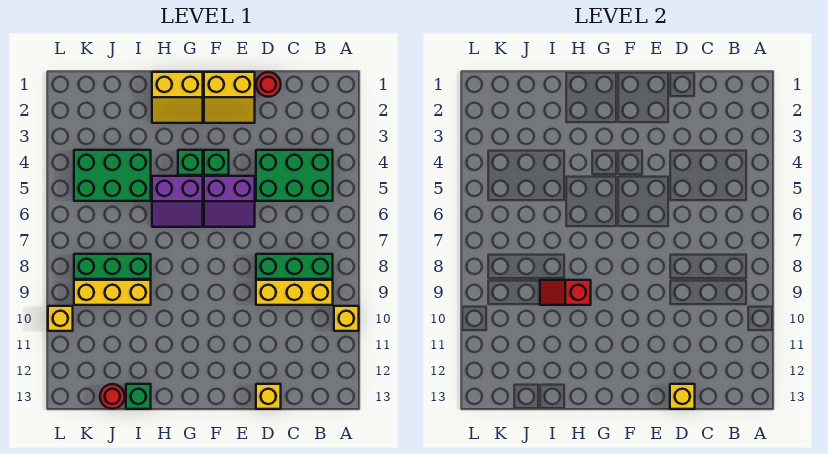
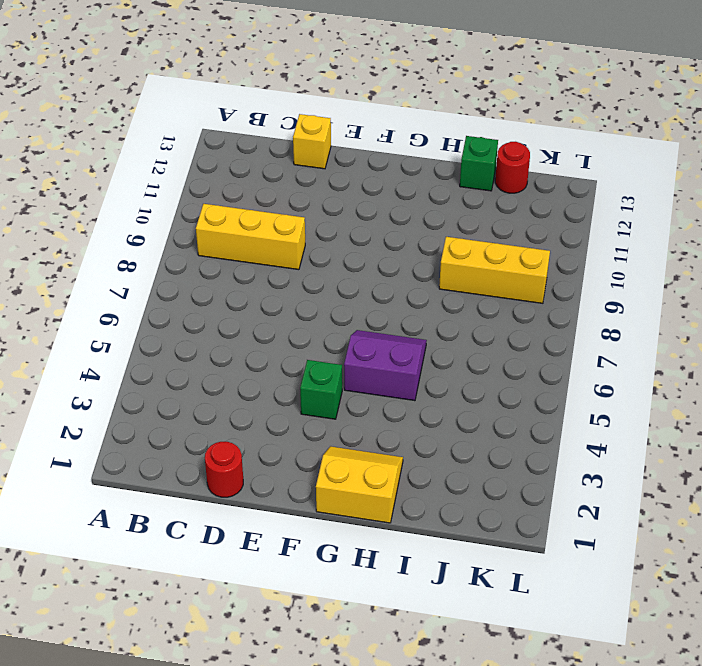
none -> yellow brick A10 level 1
none -> green brick B4:D5 level 1
none -> green brick B8:D8 level 1

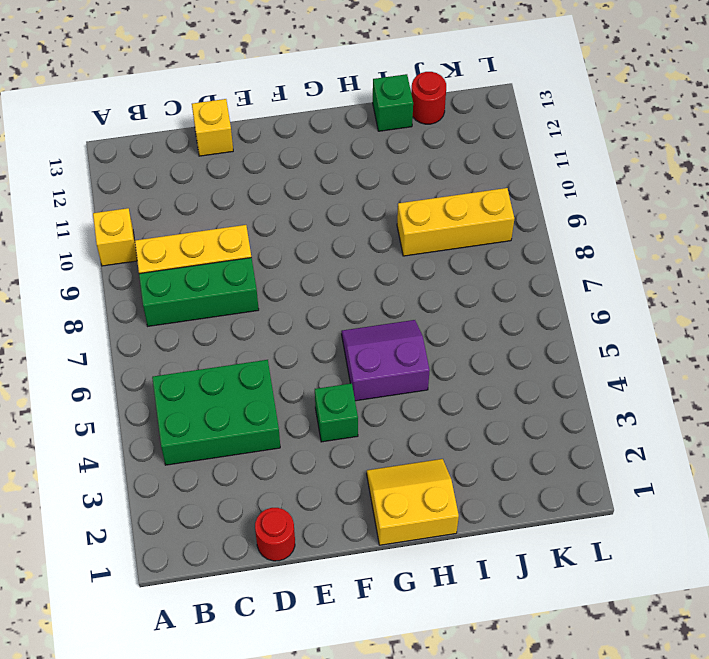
none -> yellow slope E1:F2 level 1 top 1
none -> purple slope E5:F6 level 1 top 5
none -> green brick G4 level 1

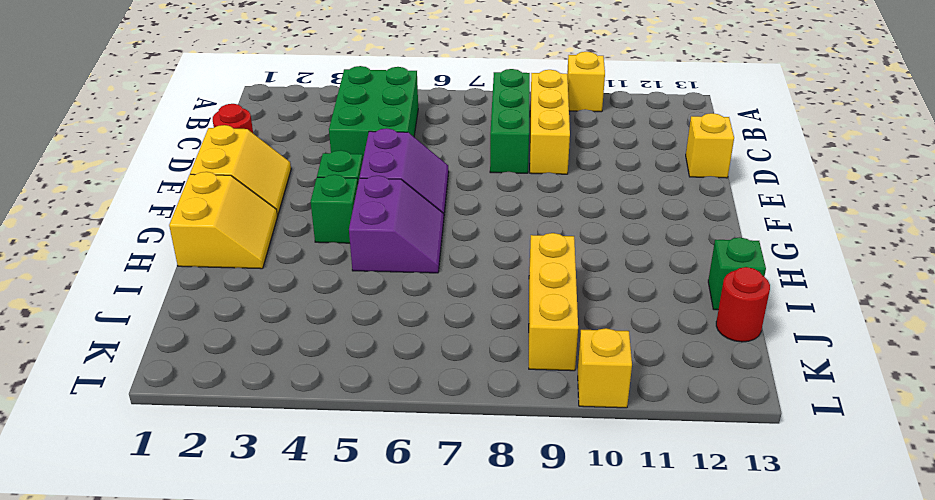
none -> green brick I4:K5 level 1
none -> green brick I8:K8 level 1
none -> yellow brick D13 level 2

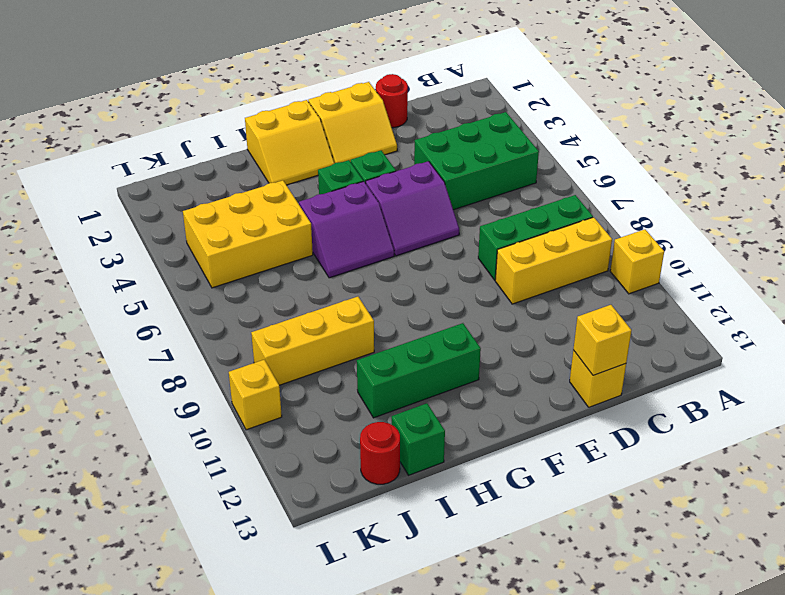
green brick G11:I11 level 1 -> green brick I8:K8 level 1
yellow brick I4:K5 level 1 -> green brick I4:K5 level 1
none -> red slope H9:I9 level 2 top H

